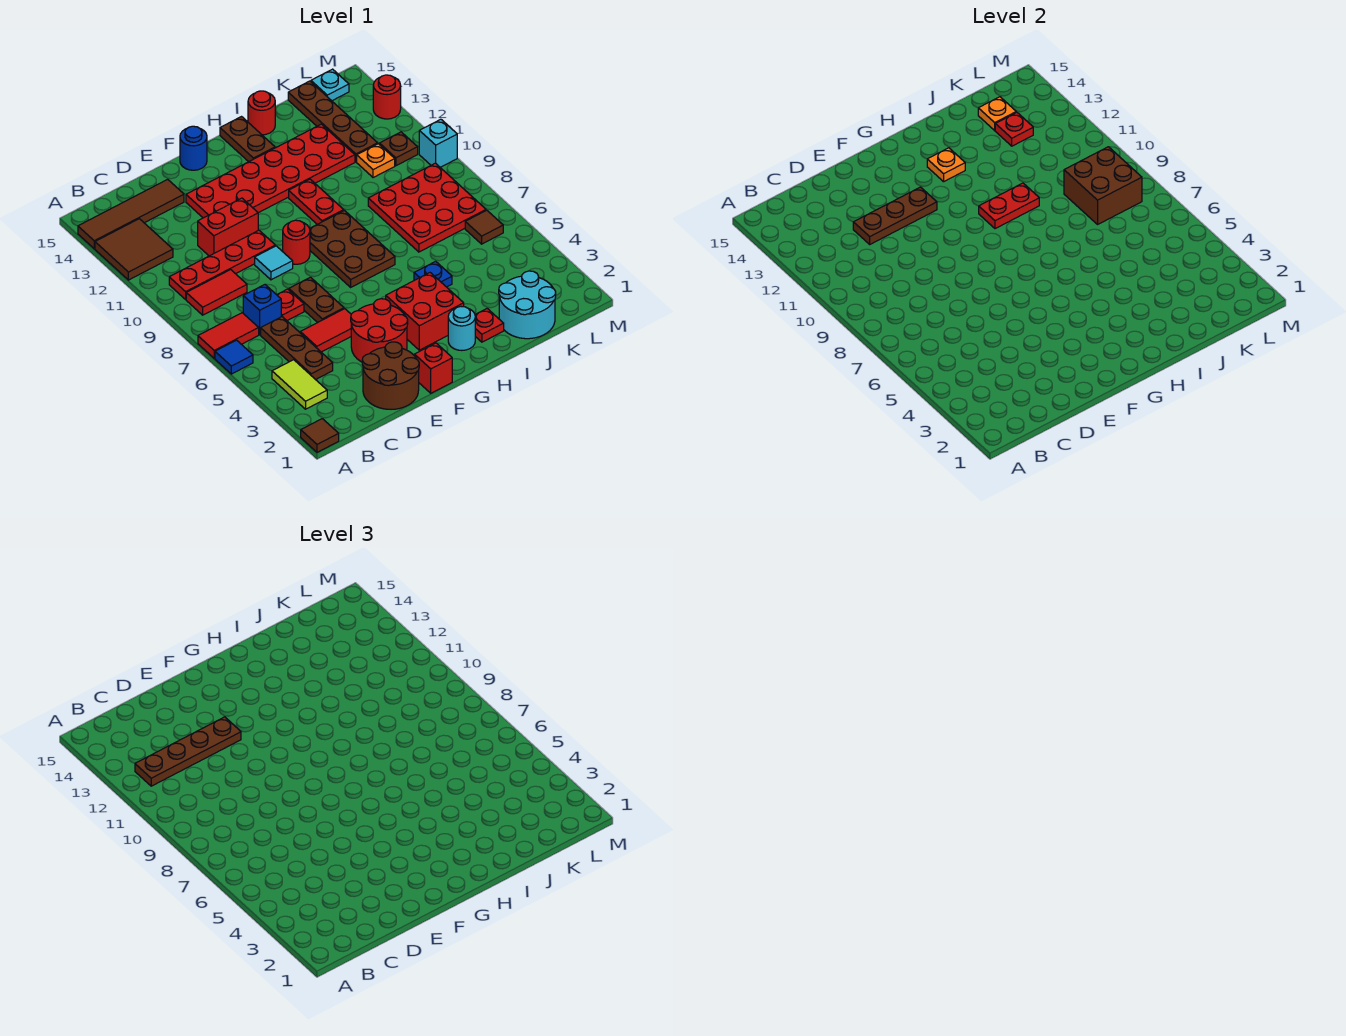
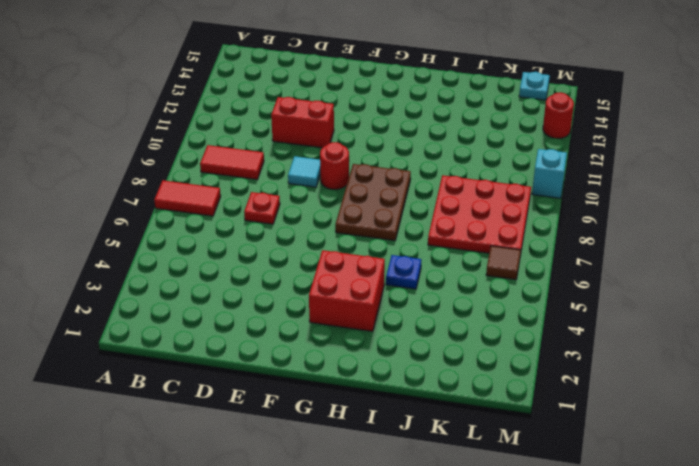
none -> brown tile A1 level 1
none -> blue tile A6 level 1
none -> brown tile A12:B13 level 1
none -> brown tile A14:D14 level 1

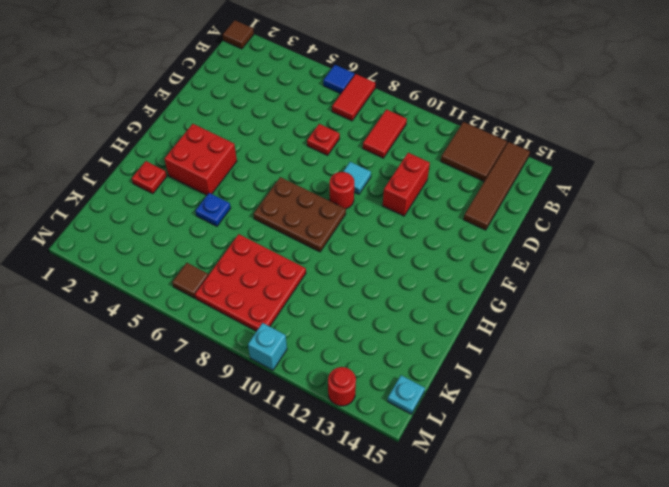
none -> lime tile B3:B4 level 1
none -> red plate B10:E10 level 1
none -> brown plate C4:C6 level 1
none -> blue brick C7 level 1

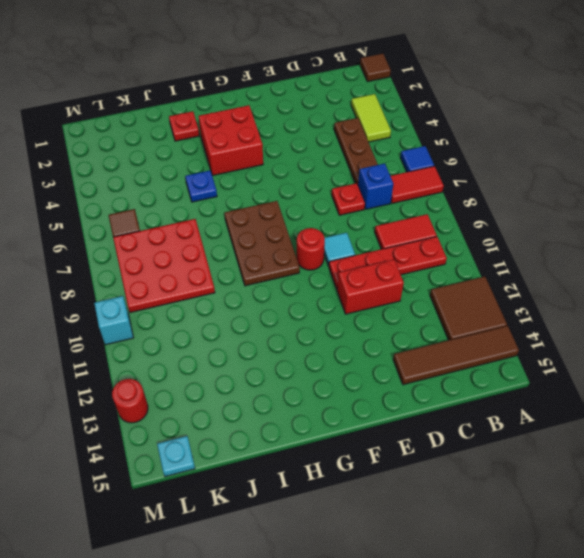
none -> brown round brick D1:E2 level 1
none -> red tile D5:E5 level 1
none -> red round brick E3:F4 level 1
none -> brown plate E6:E7 level 1

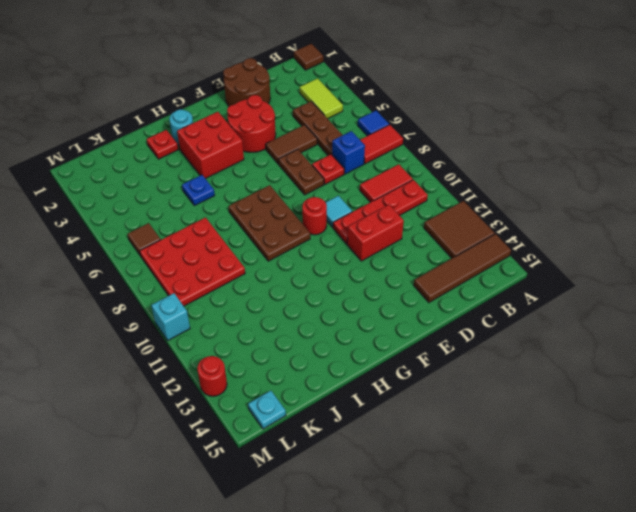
brown tile D5:E5 level 1 -> red tile D5:E5 level 1
none -> red plate E12:J13 level 1
none -> red brick F1 level 1
none -> blue round brick F15 level 1
none -> red plate H10:H11 level 1

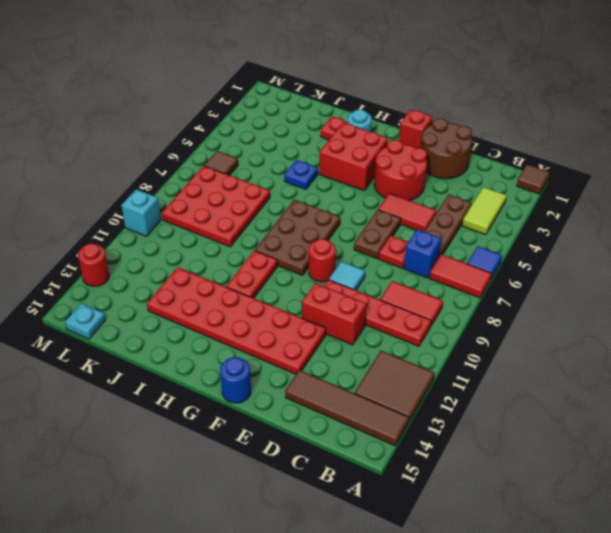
none -> brown plate H14:H15 level 1
none -> red round brick I15 level 1
none -> cyan round brick J1:K2 level 1
none -> orange plate K11 level 1

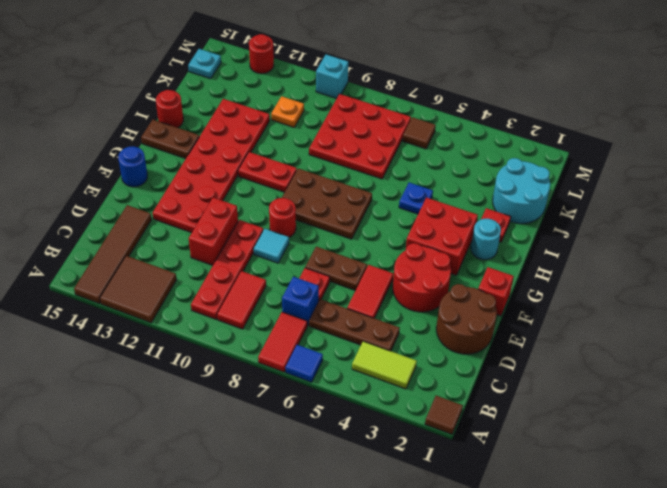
none -> brown plate K12:K15 level 1
none -> brown plate L11 level 1
none -> brown plate D12:F12 level 2
none -> red plate H10:I10 level 2

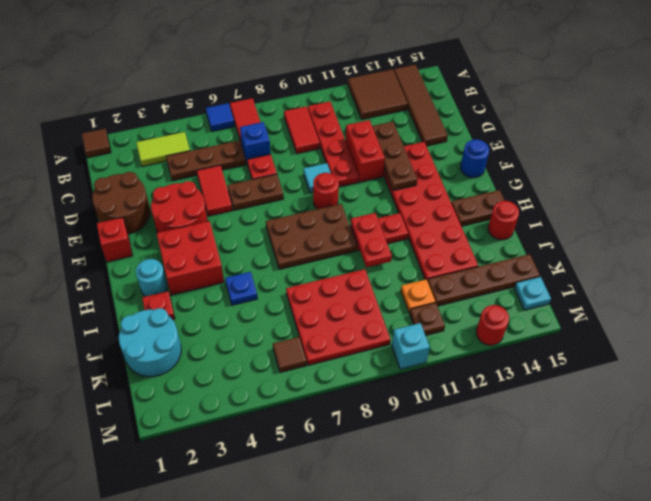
none -> orange plate H13 level 2
none -> brown brick K8:L9 level 2
none -> red plate K13 level 2
none -> orange plate K14 level 2

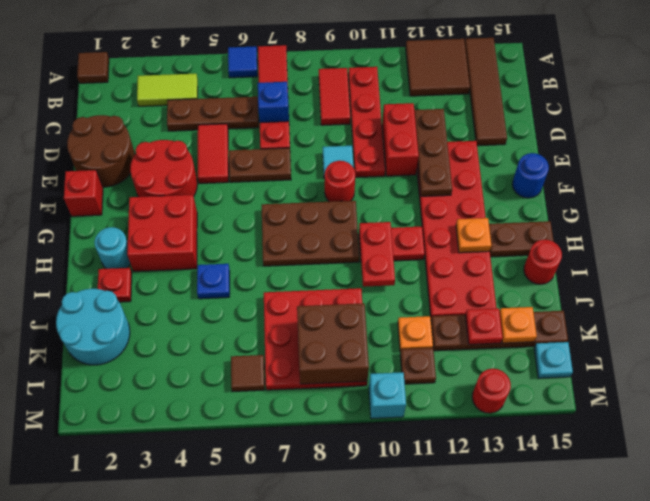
none -> brown plate B12:E12 level 3

